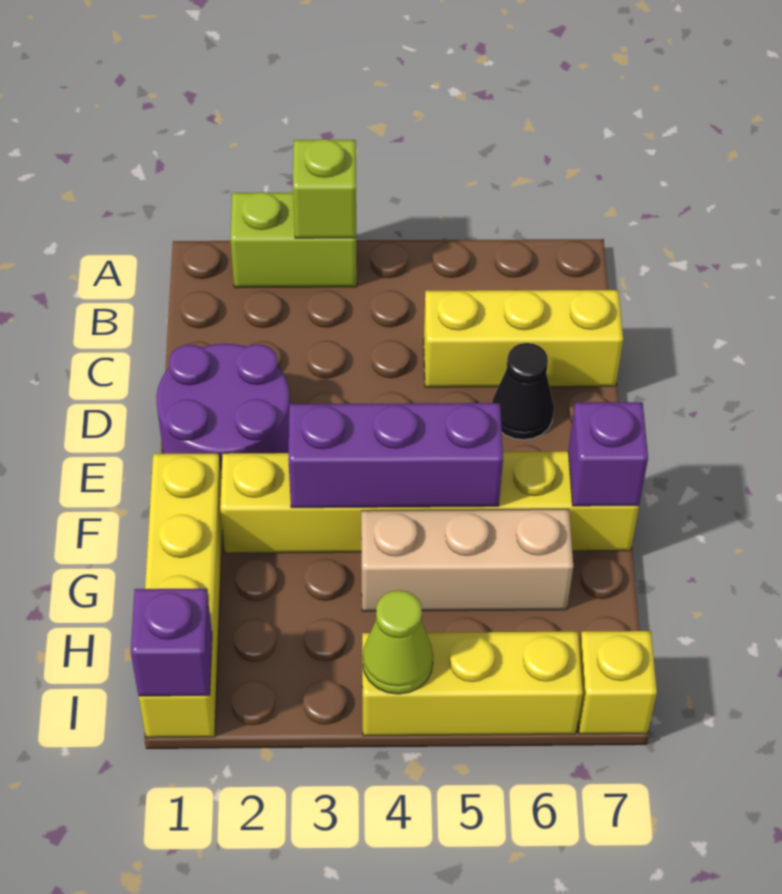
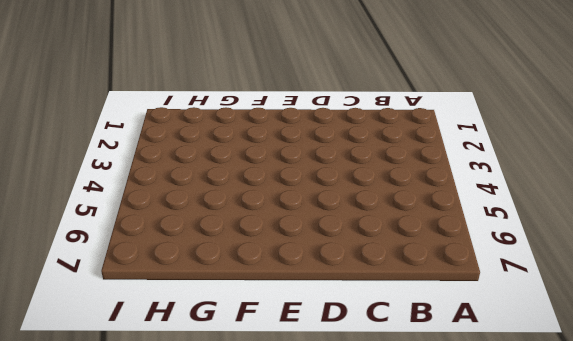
none -> lime brick A2:A3 level 1
none -> yellow brick C5:C7 level 1
none -> purple round brick D1:E2 level 1

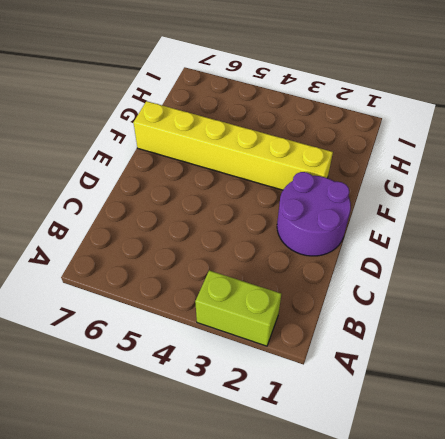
none -> yellow brick C5:C7 level 1
none -> black cone D6 level 1
none -> yellow brick F1:I1 level 1

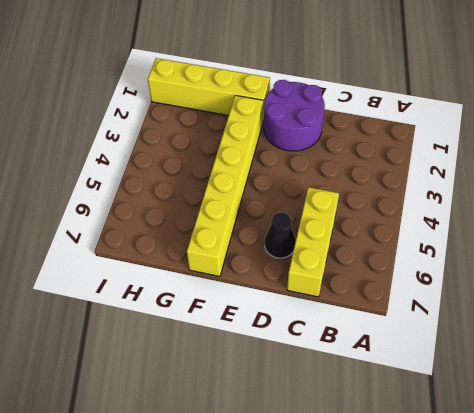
none -> lime brick A2:A3 level 1
none -> tan brick G4:G6 level 1
none -> yellow brick I4:I6 level 1

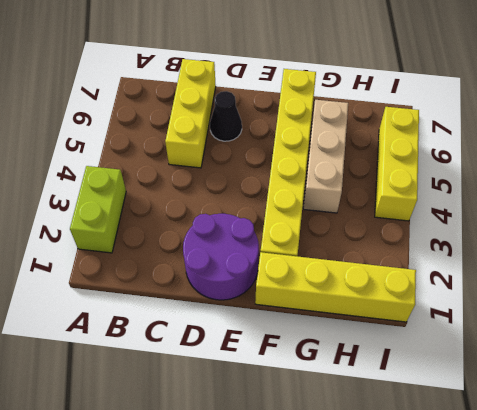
none -> yellow brick I7 level 1
none -> lime brick A3 level 2
none -> purple brick F3:F5 level 2

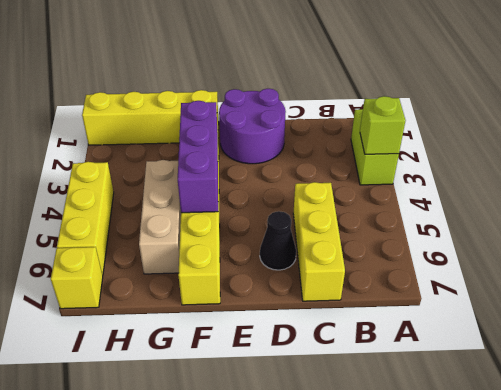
none -> purple brick F7 level 2
none -> purple brick I1 level 2
none -> lime cone I4 level 2

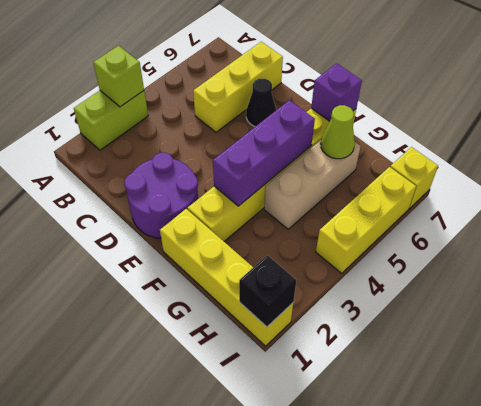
lime cone G6 level 2 -> lime cone I4 level 2
black brick I1 level 2 -> purple brick I1 level 2

